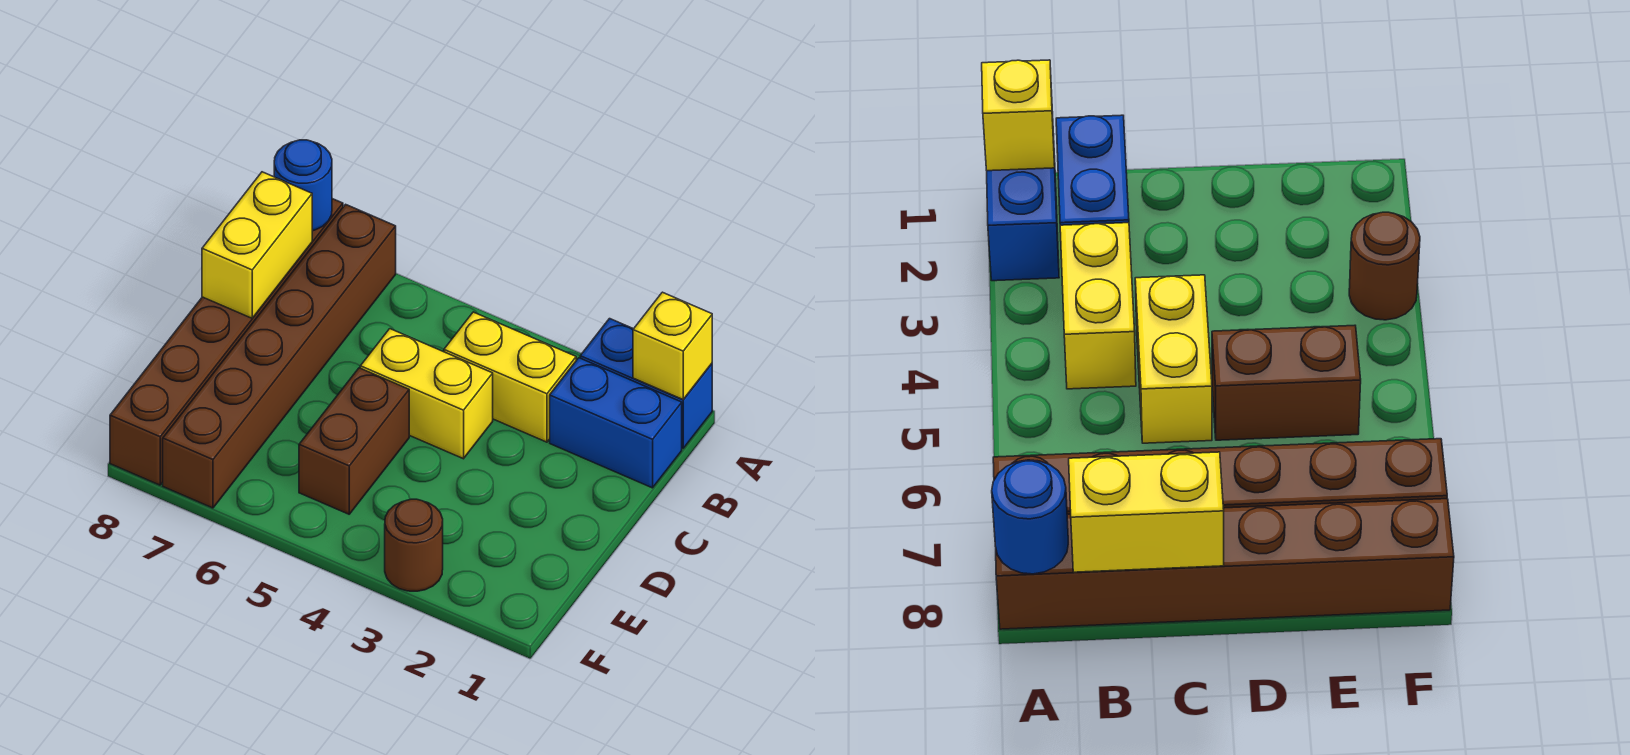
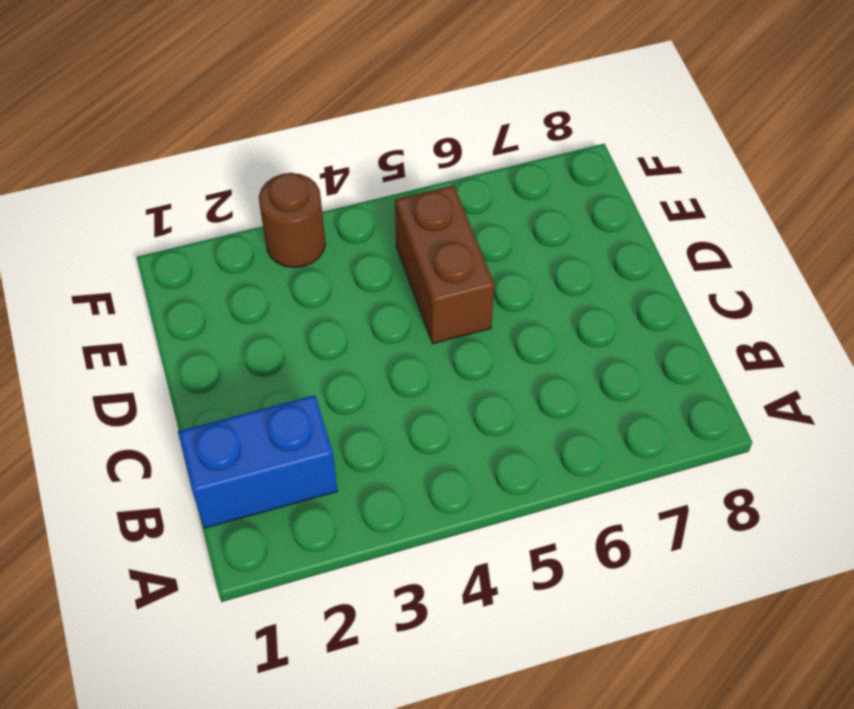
none -> blue brick A1:A2 level 1
none -> brown brick A7:F7 level 1

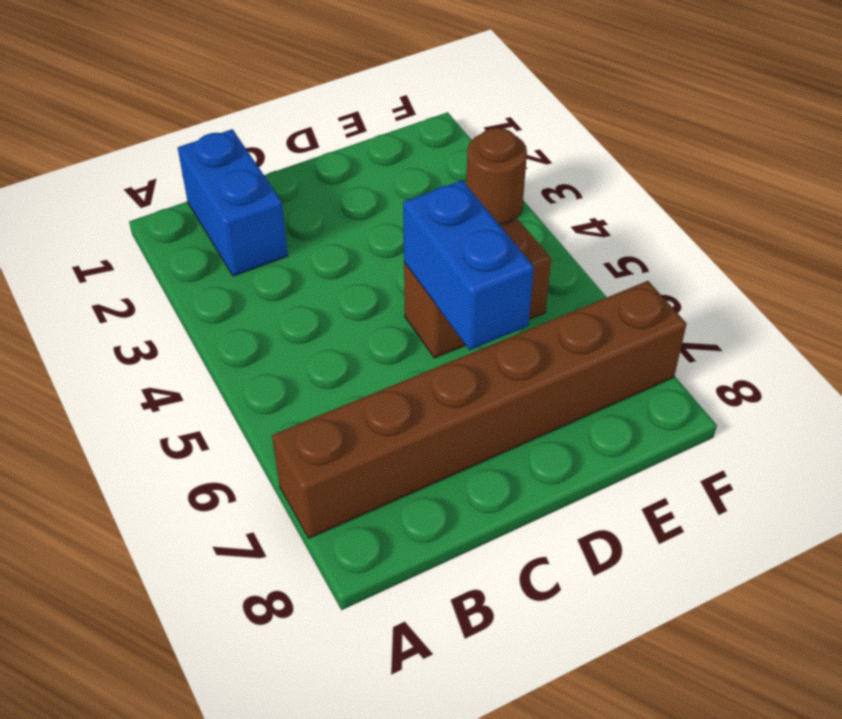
blue brick D5:D6 level 2 -> blue brick A1:A2 level 1
none -> brown brick A8:F8 level 1
none -> yellow brick B3:B4 level 1

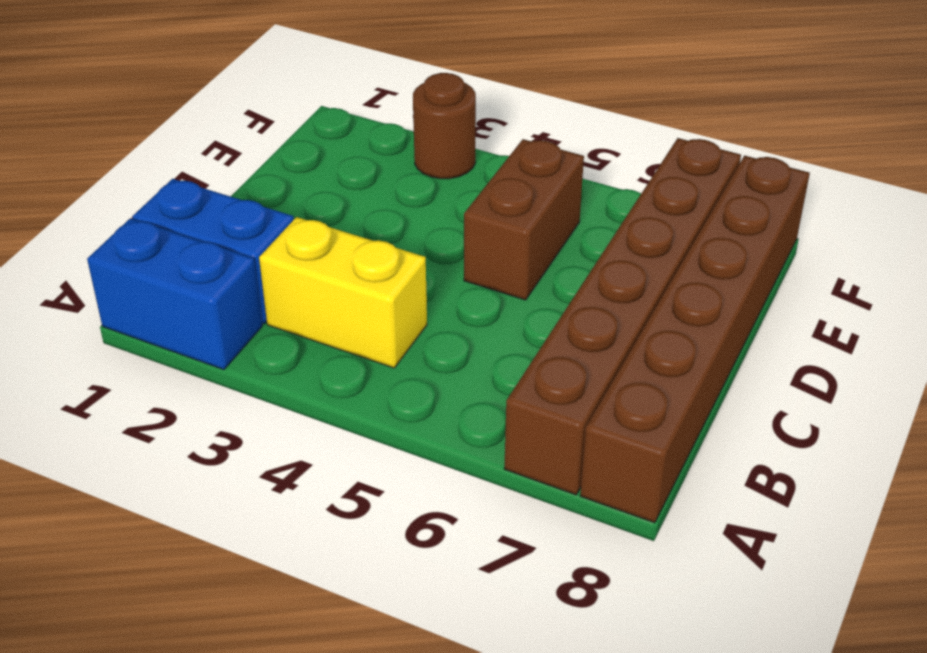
none -> yellow brick C4:C5 level 1
none -> yellow brick A1 level 2

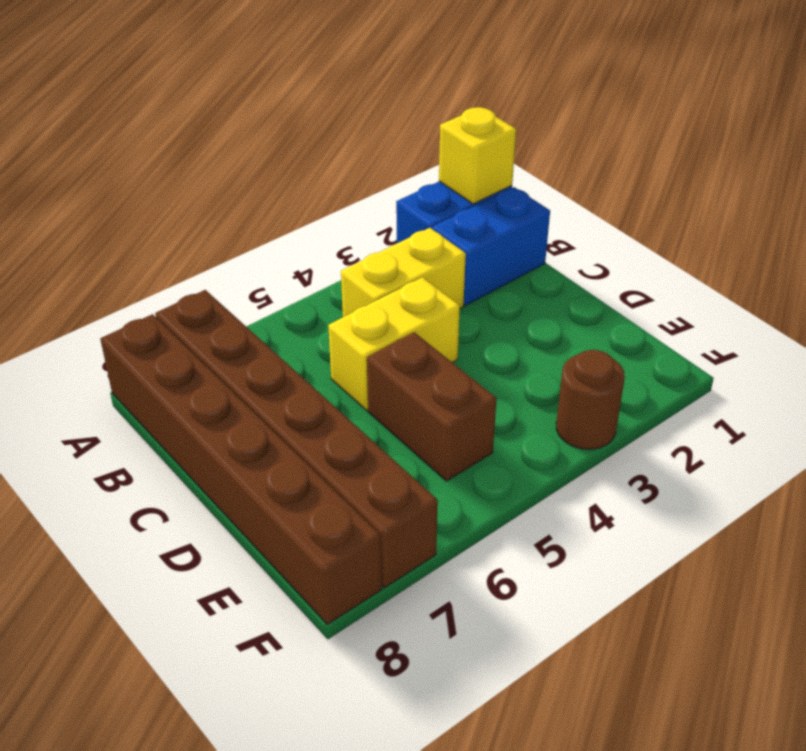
none -> blue round brick A8 level 2
none -> yellow brick B8:C8 level 2

